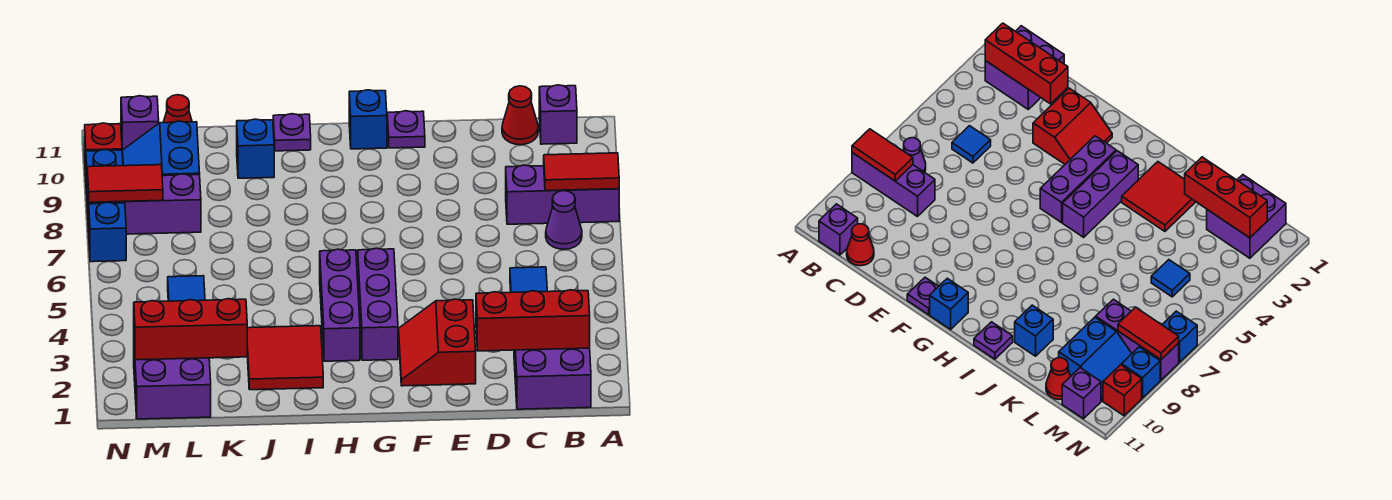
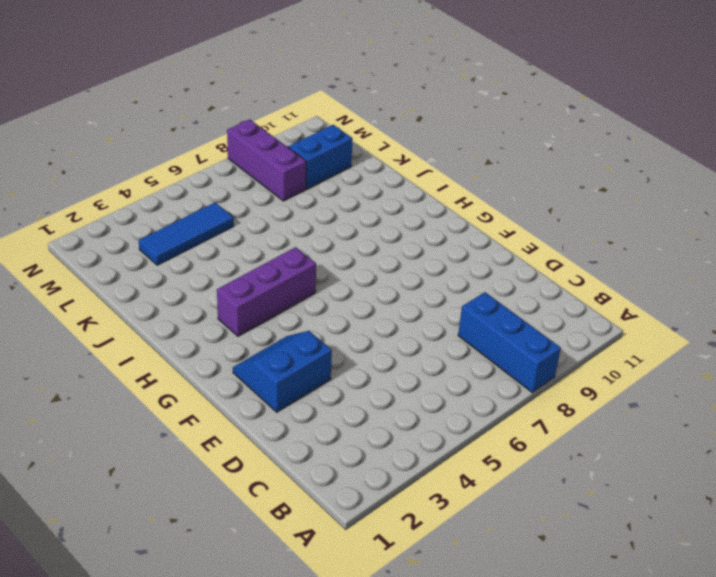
blue brick A8:C8 level 1 -> purple brick A8:C8 level 1
blue slope E2:F3 level 1 top E -> red slope E2:F3 level 1 top E
blue tile L3:L5 level 1 -> blue tile L5 level 1
none -> purple brick B1:C2 level 1
none -> purple cone B7 level 1
none -> purple brick B11 level 1

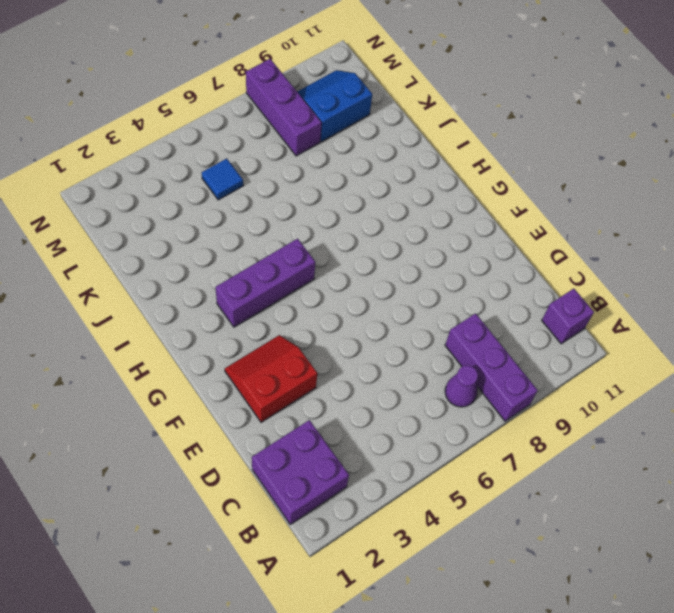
none -> blue tile C5 level 1
none -> red cone C11 level 1
none -> purple plate F11 level 1

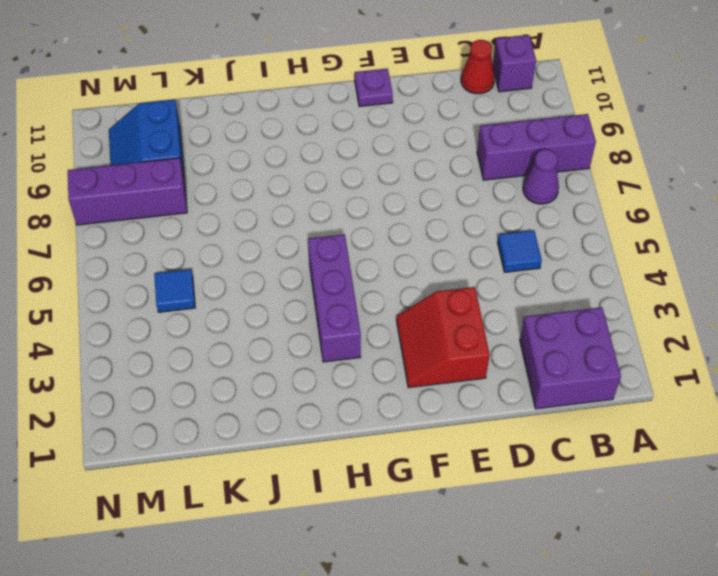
none -> purple brick G3:G5 level 1
none -> blue brick G11 level 1
none -> red tile I2:J3 level 1

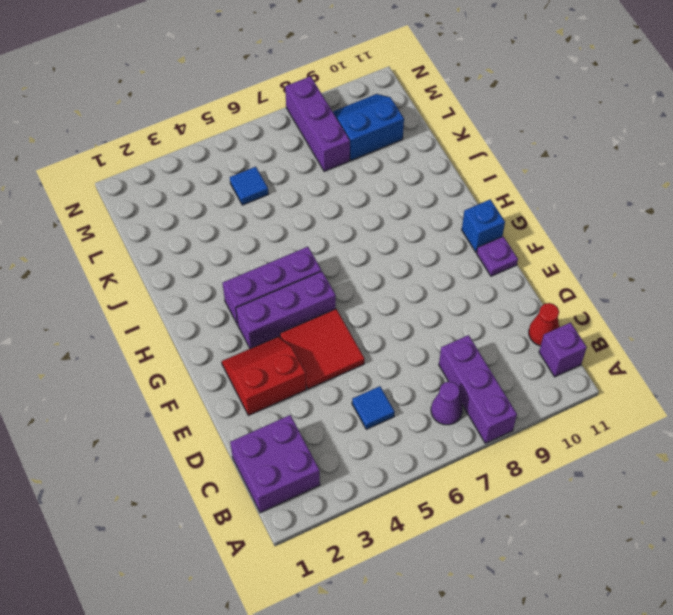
red tile E4:F5 level 1 -> red tile I2:J3 level 1
none -> purple plate I11 level 1
none -> blue brick J10 level 1
none -> purple brick L1:M2 level 1

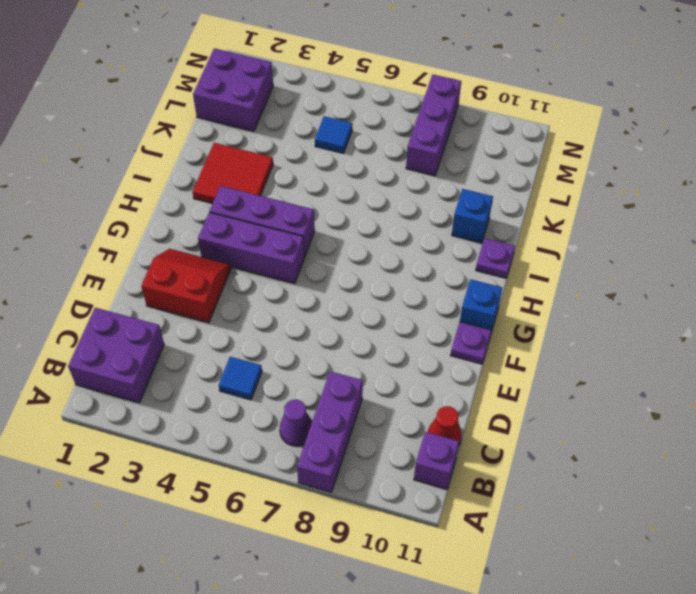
none -> blue slope L9:M10 level 1 top L
none -> red cone L11 level 1
none -> purple brick M11 level 1

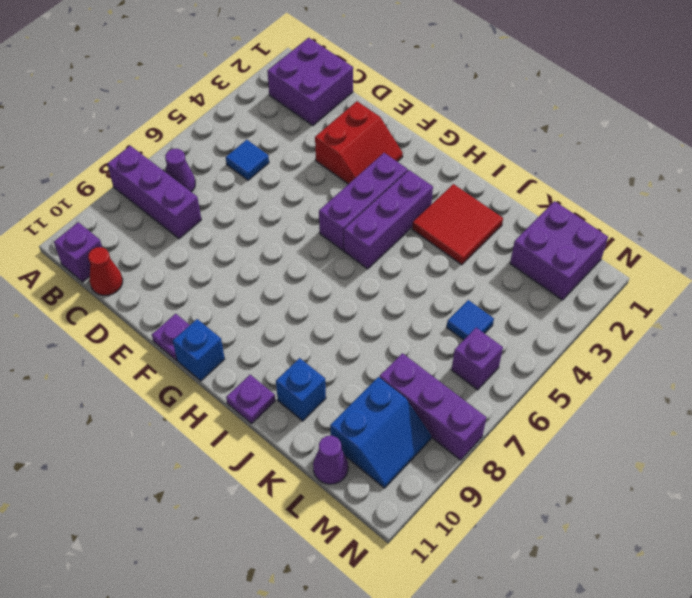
purple cone L11 level 1 -> red cone L11 level 1
purple brick M6 level 1 -> purple brick M11 level 1
none -> blue brick N7 level 1
none -> blue brick N9 level 1
none -> red brick N10 level 1

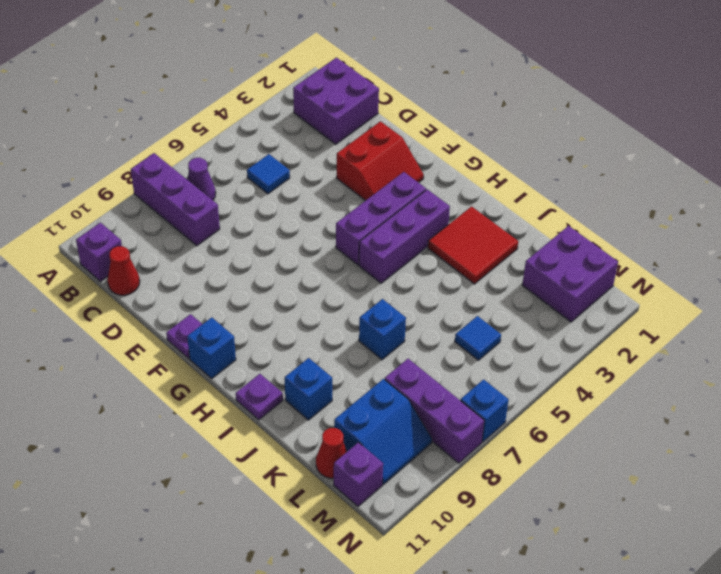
blue brick J7 level 1 -> blue brick N9 level 1
none -> red brick N10 level 1
none -> red tile A8:B8 level 2
none -> red brick B2:D2 level 2

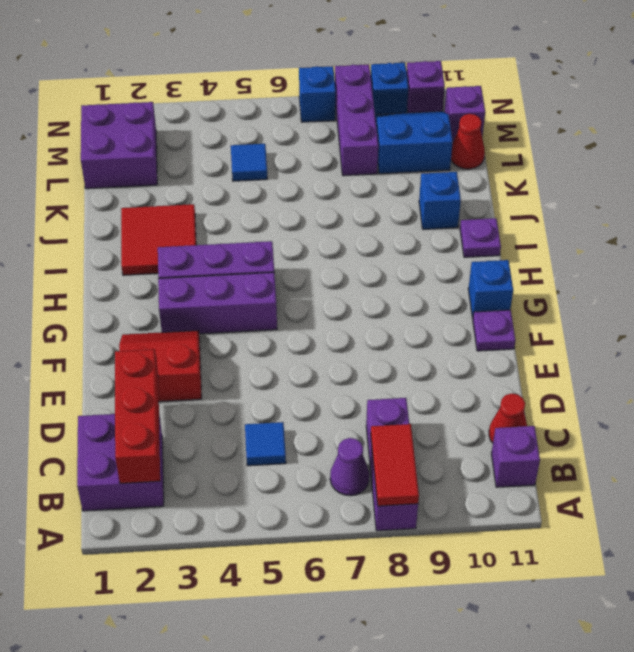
purple brick N10 level 1 -> red brick N10 level 1
none -> red brick K2:M2 level 2
none -> red tile M8:N8 level 2

